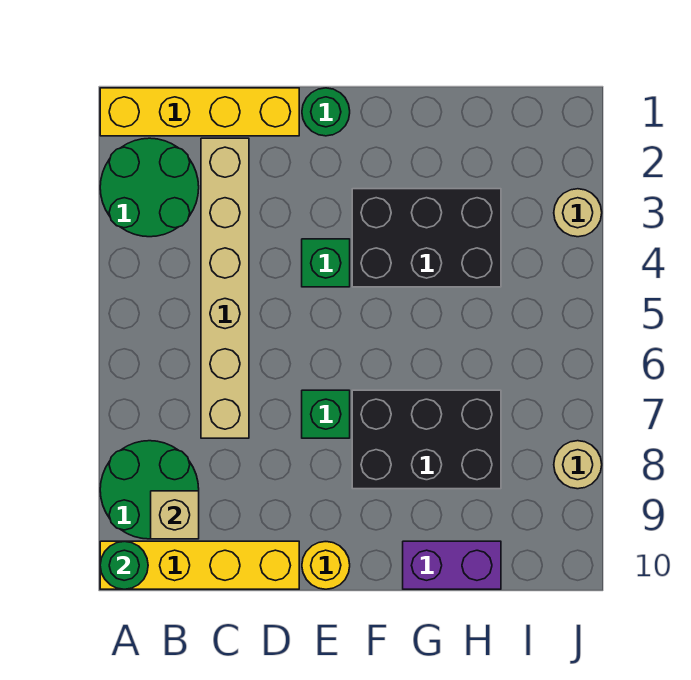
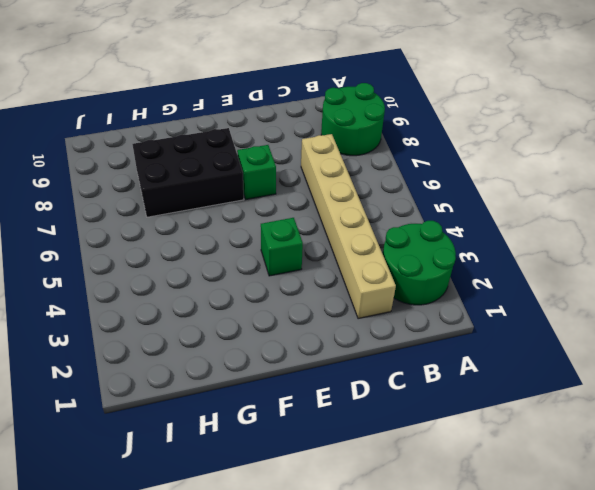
none -> yellow brick A1:D1 level 1
none -> yellow brick A10:D10 level 1
none -> green round brick E1 level 1

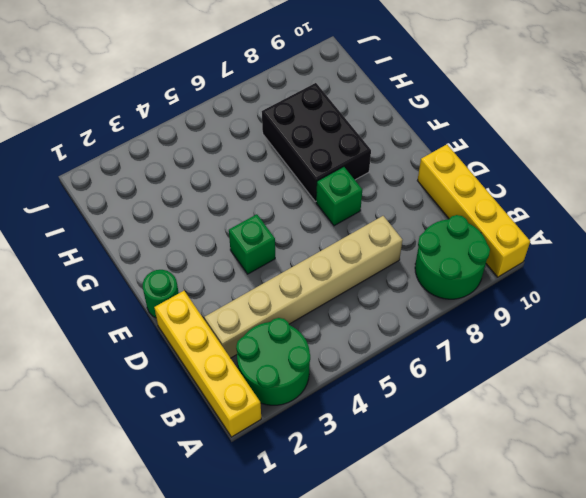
none -> yellow round brick E10 level 1
none -> black brick F3:H4 level 1
none -> purple brick G10:H10 level 1

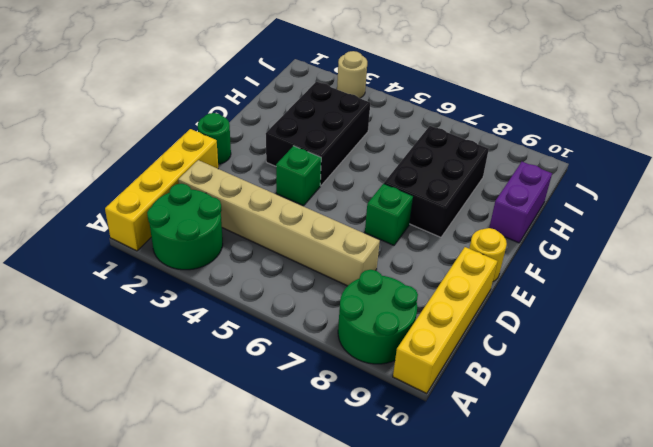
none -> tan round brick J8 level 1
none -> green round brick A10 level 2
none -> tan brick B9 level 2

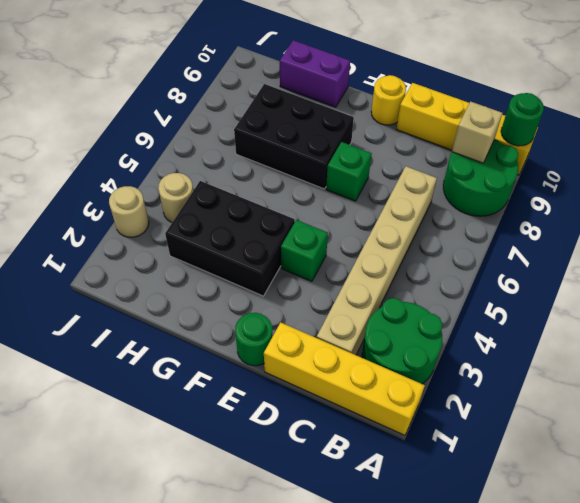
tan round brick I4 level 1 -> tan round brick J8 level 1

